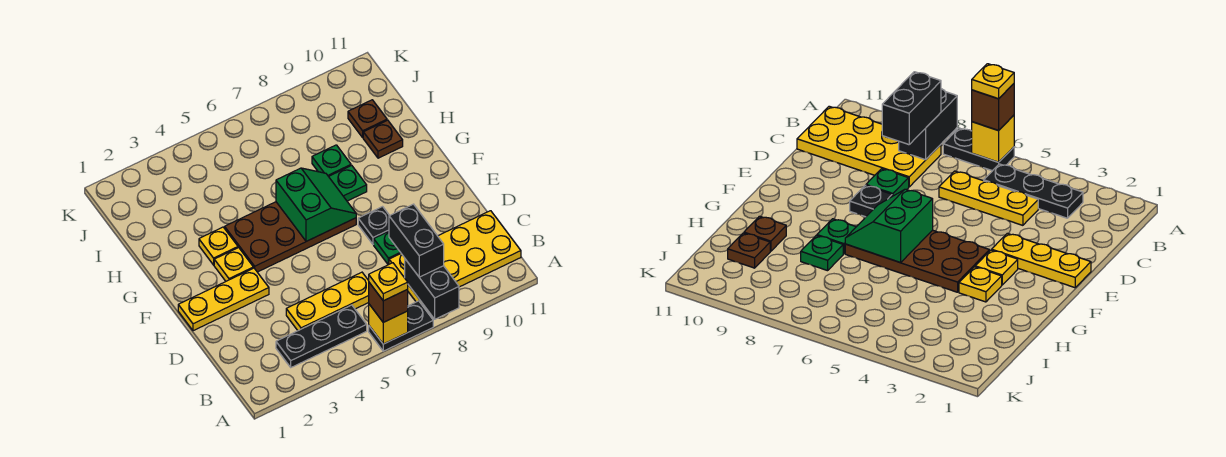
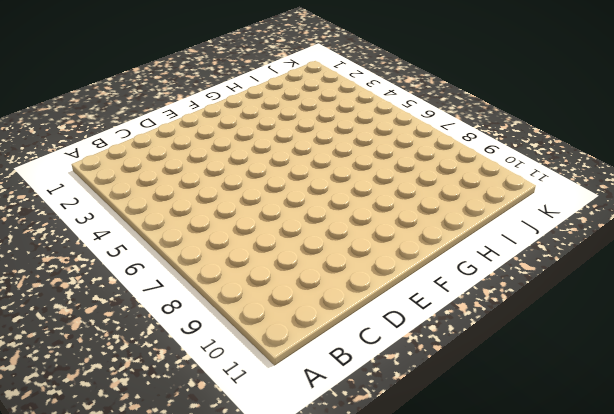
none -> black plate A6:A7 level 1
none -> black plate B3:B5 level 1
none -> yellow plate B8:C11 level 1

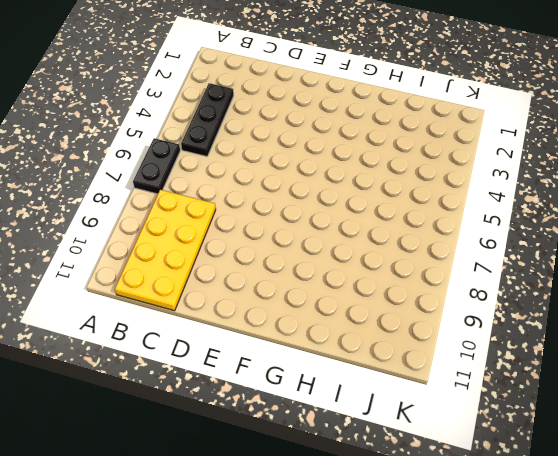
none -> yellow plate C4:C6 level 1
none -> green plate D8 level 1
none -> yellow plate E1:E3 level 1

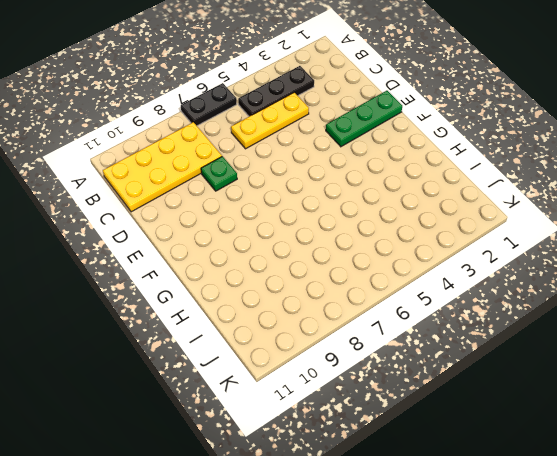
green plate E1:E3 level 1 -> yellow plate E1:E3 level 1
none -> black plate E8 level 1
none -> yellow plate F3 level 1
none -> brown plate F4:G7 level 1

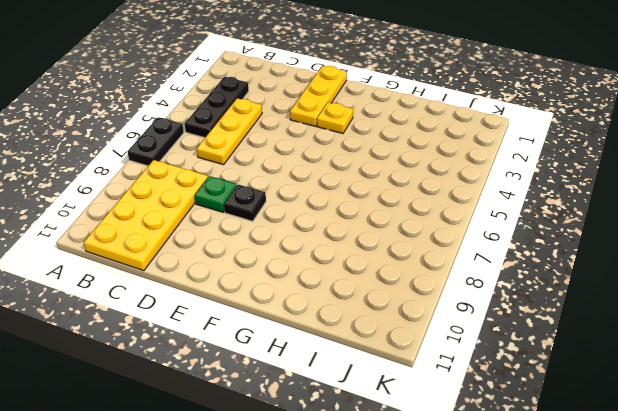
none -> brown plate F4:G7 level 1
none -> yellow plate G3 level 1
none -> green plate G8 level 1

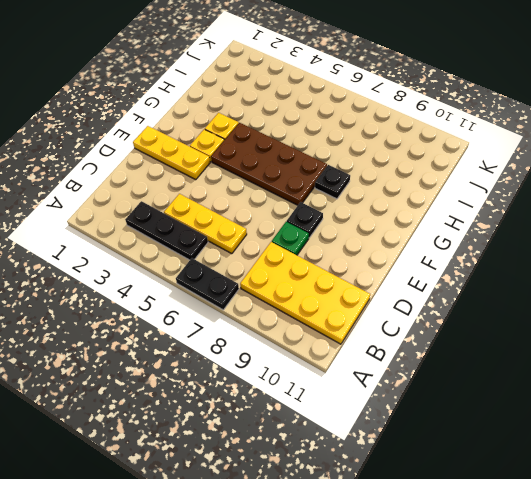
black plate G8 level 1 -> green plate G8 level 1
none -> green plate H8 level 1
none -> brown plate H10 level 1
none -> brown plate I10 level 1

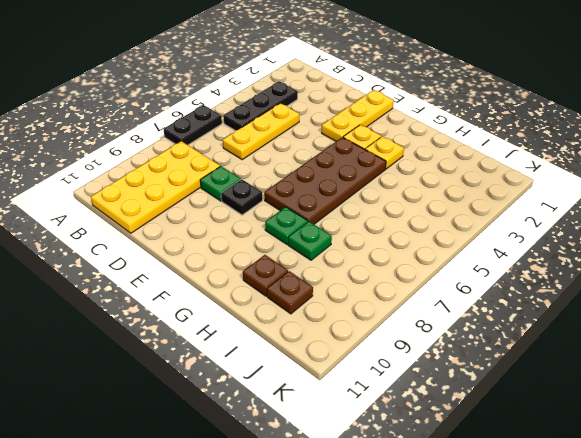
none -> yellow brick A6 level 2
none -> black brick A8:B8 level 2
none -> green slope F6:G7 level 2 top 6

